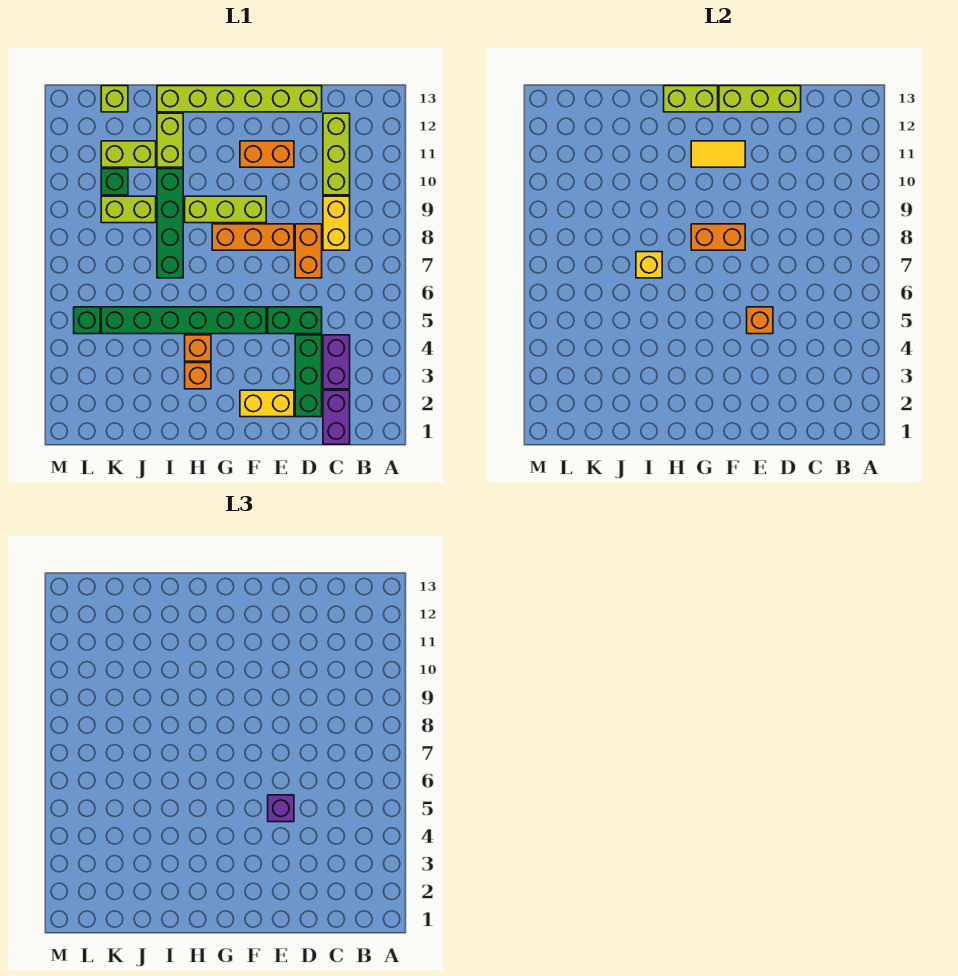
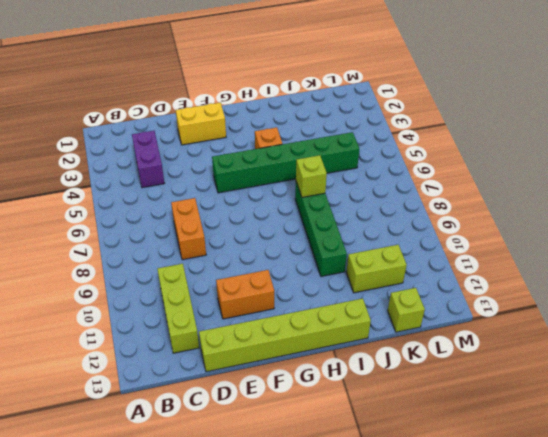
lime brick I7 level 2 -> yellow brick I7 level 2
none -> purple brick C1:C2 level 1
none -> yellow brick C8:C9 level 1
none -> green brick D2:D4 level 1

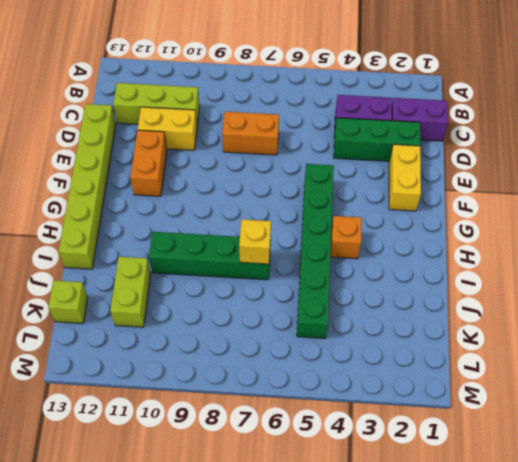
yellow brick D10:D11 level 1 -> yellow brick C8:C9 level 1
none -> green brick D5:E5 level 1
none -> orange brick E8:G8 level 1
none -> lime brick F9:H9 level 1

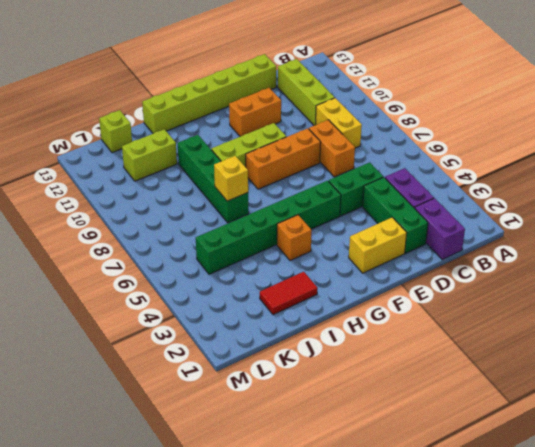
red tile I2:J2 level 1 -> none
none -> orange brick H3 level 1
none -> lime brick I11:I12 level 1
none -> lime brick J9:K9 level 1

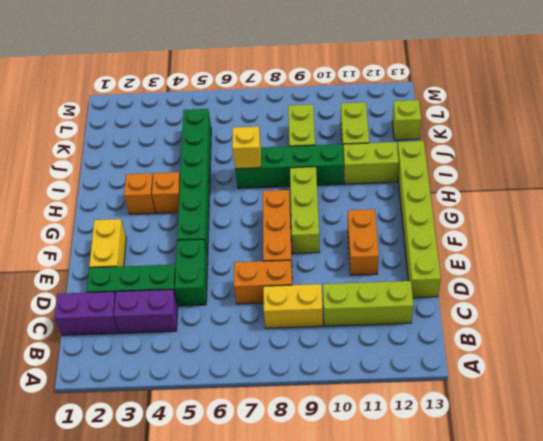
none -> green brick K10 level 1
none -> green brick L5 level 1
none -> lime brick D13:F13 level 2

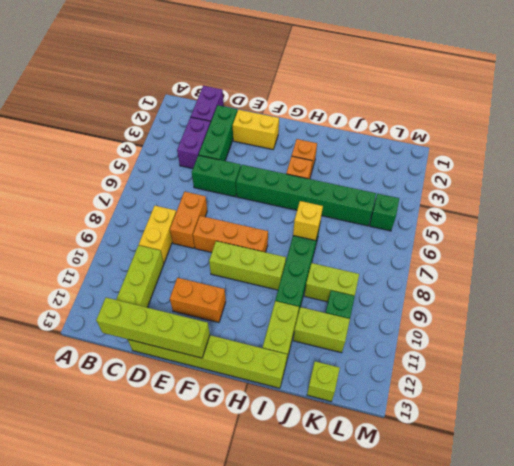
lime brick C13:F13 level 2 -> lime brick D13:F13 level 2
none -> orange brick E5 level 2
none -> orange brick F8:G8 level 2
none -> yellow tile F11:G11 level 2

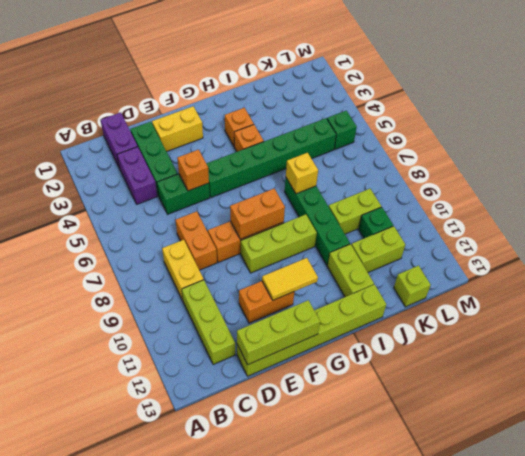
none -> lime brick G13:H13 level 2
none -> purple brick E5 level 3

